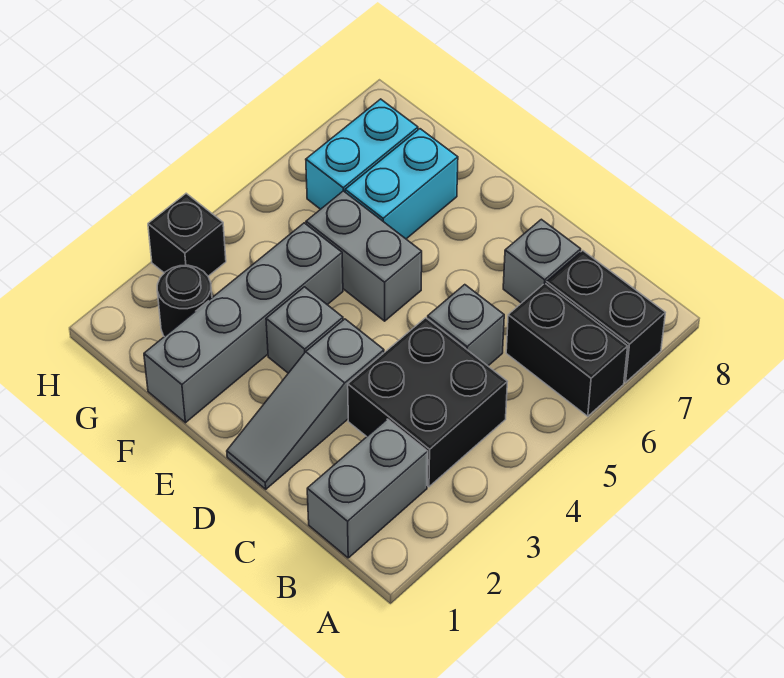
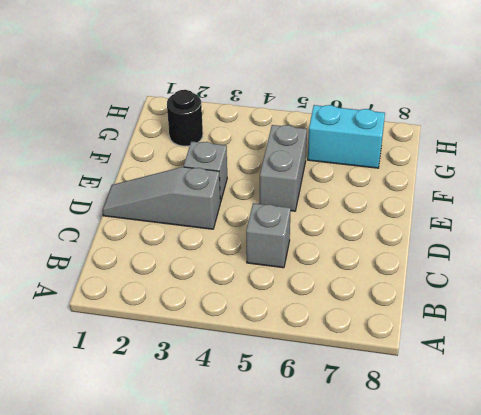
none -> black brick A6:B6 level 1
none -> black brick A7:B7 level 1
none -> grey brick B1:B2 level 1

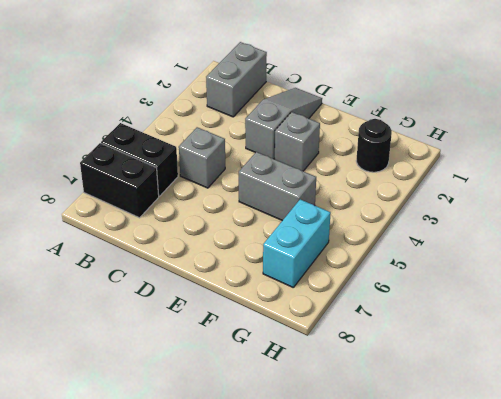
none -> black brick B3:C4 level 1
none -> grey brick C7 level 1
none -> grey brick F1:F4 level 1

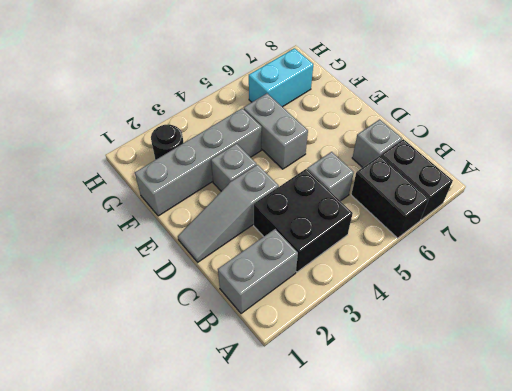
none -> cyan brick F6:F7 level 1
none -> black brick H3 level 1

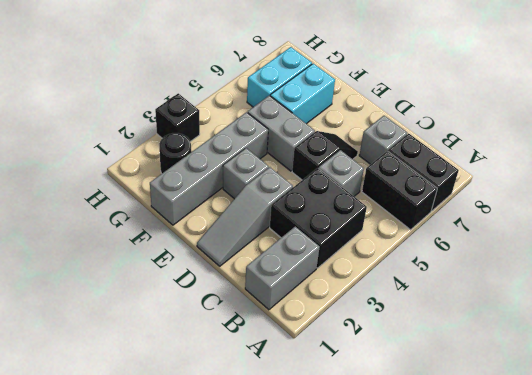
black slope D5:D6 level 1 top 5 -> none

